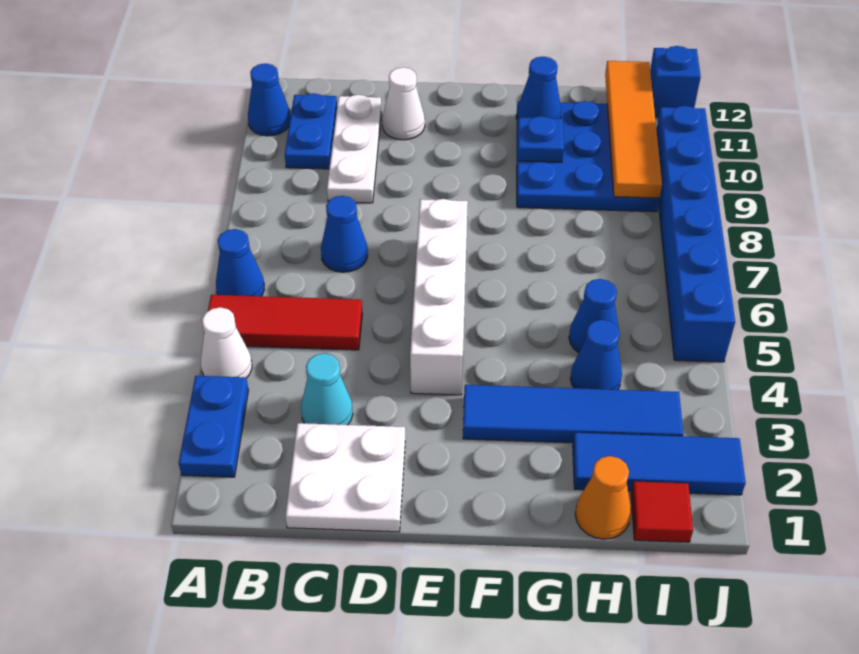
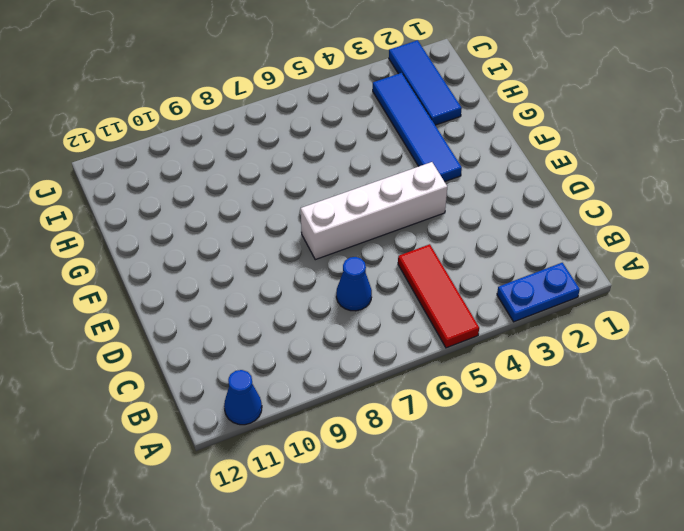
none -> white cone A4 level 1
none -> blue cone A6 level 1
none -> blue plate B10:B11 level 1

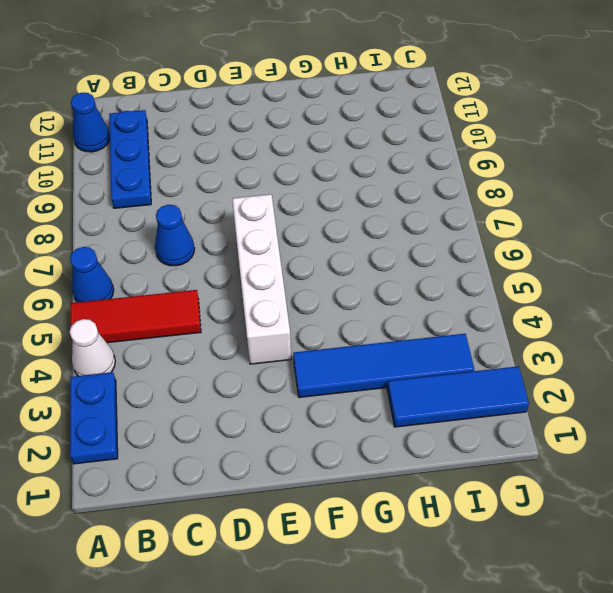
blue plate B9:B11 level 1 -> blue plate B10:B11 level 1
none -> white plate C1:D2 level 1
none -> cyan cone C3 level 1
none -> white plate C9:C11 level 1

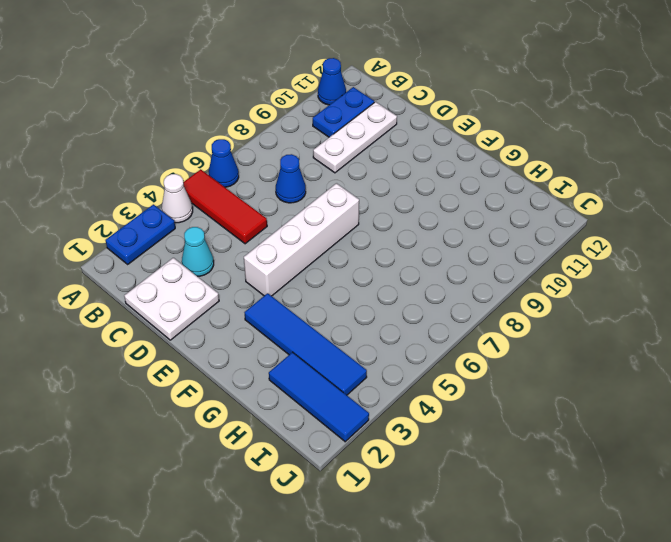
none -> white cone D11 level 1
none -> blue plate G9:I11 level 1
none -> orange cone H1 level 1

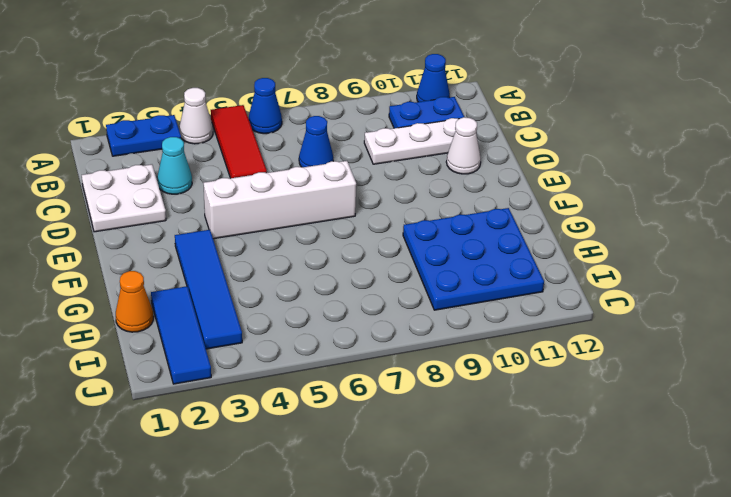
none -> blue cone H4 level 1
none -> blue cone H5 level 1
none -> red tile I1 level 1

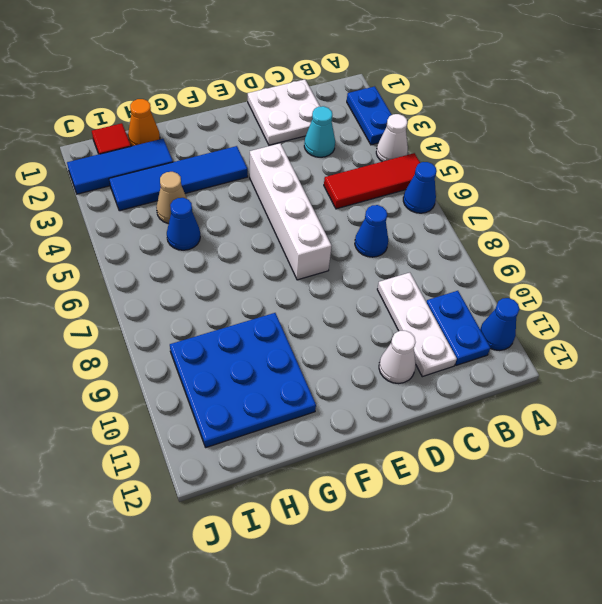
tan cone H4 level 1 -> blue cone H4 level 1
none -> blue brick J5:J10 level 1
none -> blue brick J12 level 1
none -> blue plate G10 level 2

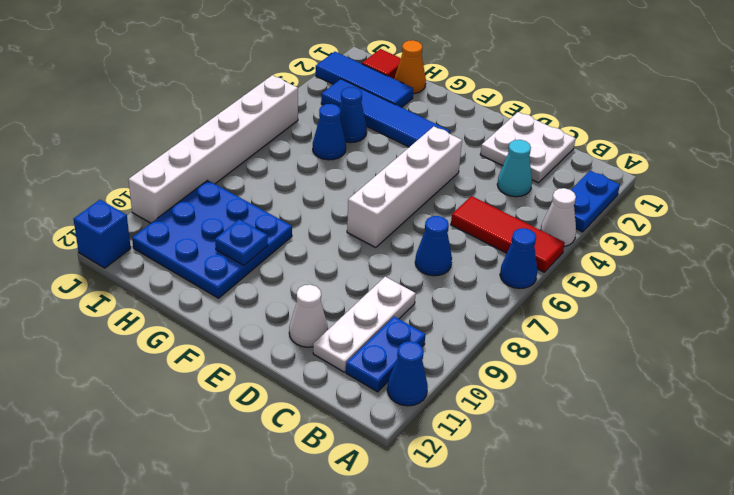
white brick J5:J10 level 1 -> blue brick J5:J10 level 1
none -> blue cone G11 level 2
none -> orange tile I9:I12 level 2

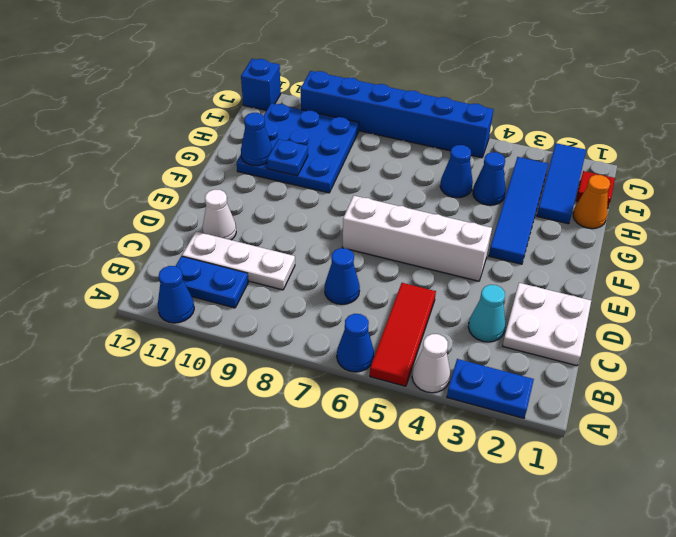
none -> orange tile I9:I12 level 2

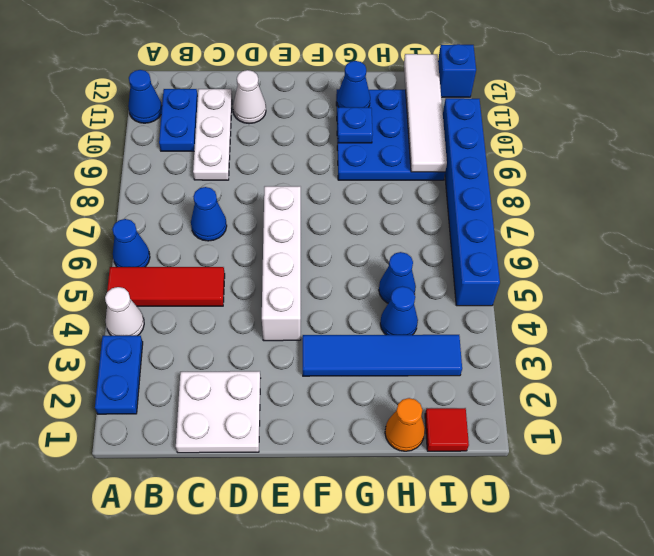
white tile I9:I12 level 2 -> orange tile I9:I12 level 2
none -> cyan cone C3 level 1
none -> blue tile H2:J2 level 1

